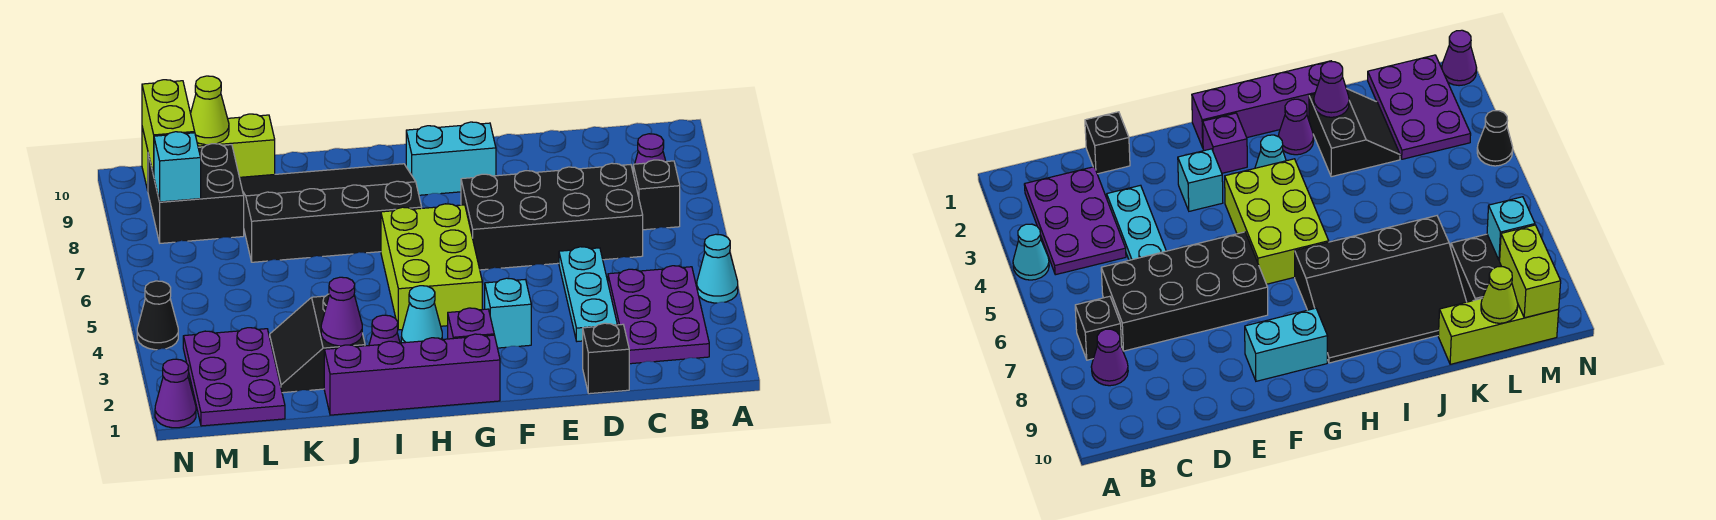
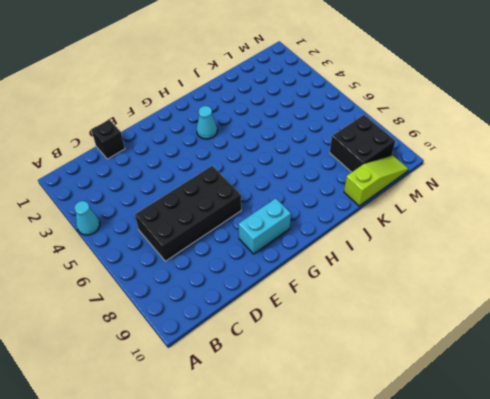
lime slope K10:M10 level 1 top K -> lime brick K10:M10 level 1
none -> purple plate B2:C4 level 1
none -> black brick B7 level 1
none -> purple cone B8 level 1

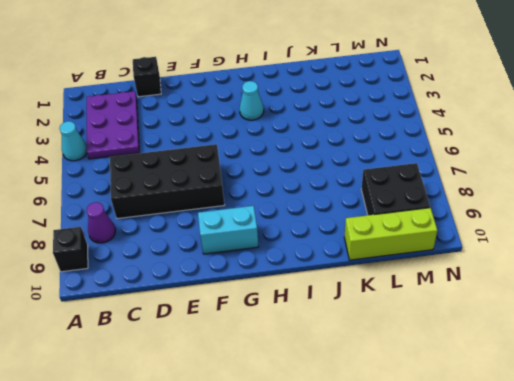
black brick A9 level 1 -> black brick B7 level 1
none -> cyan plate D3:D5 level 1
none -> cyan brick F3 level 1
none -> purple brick G1:J1 level 1

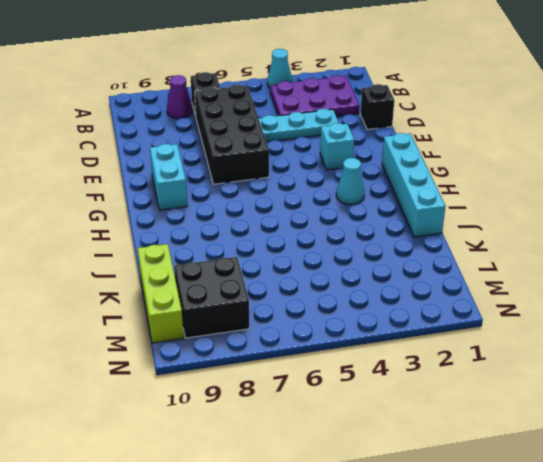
cyan brick G1:J1 level 1 -> purple brick G1:J1 level 1
none -> purple brick G2 level 1
none -> lime brick G4:H6 level 1
none -> black slope H7:K9 level 1 top 7

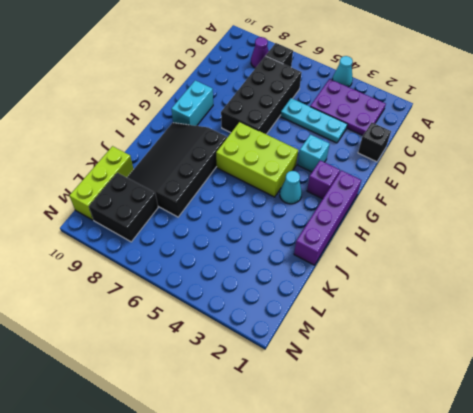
none -> purple cone I2 level 1
none -> black slope J2:K3 level 1 top J
none -> purple plate L1:M3 level 1

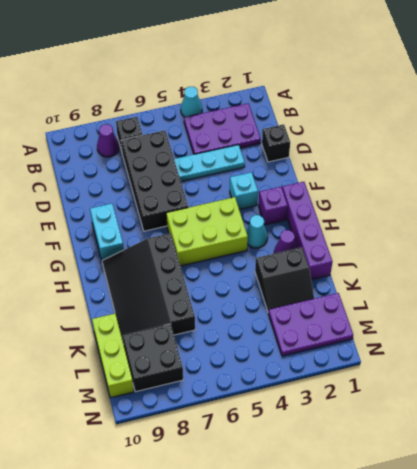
none -> purple cone N1 level 1
none -> black cone N4 level 1
none -> purple cone J2 level 2

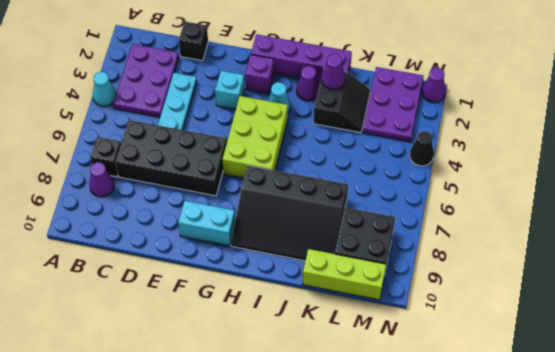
none -> lime cone L10 level 2
none -> cyan brick M8 level 2
none -> lime brick M9:M10 level 2

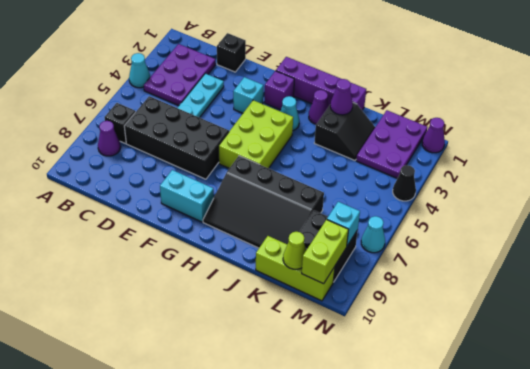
cyan cone N7 level 1 -> none

